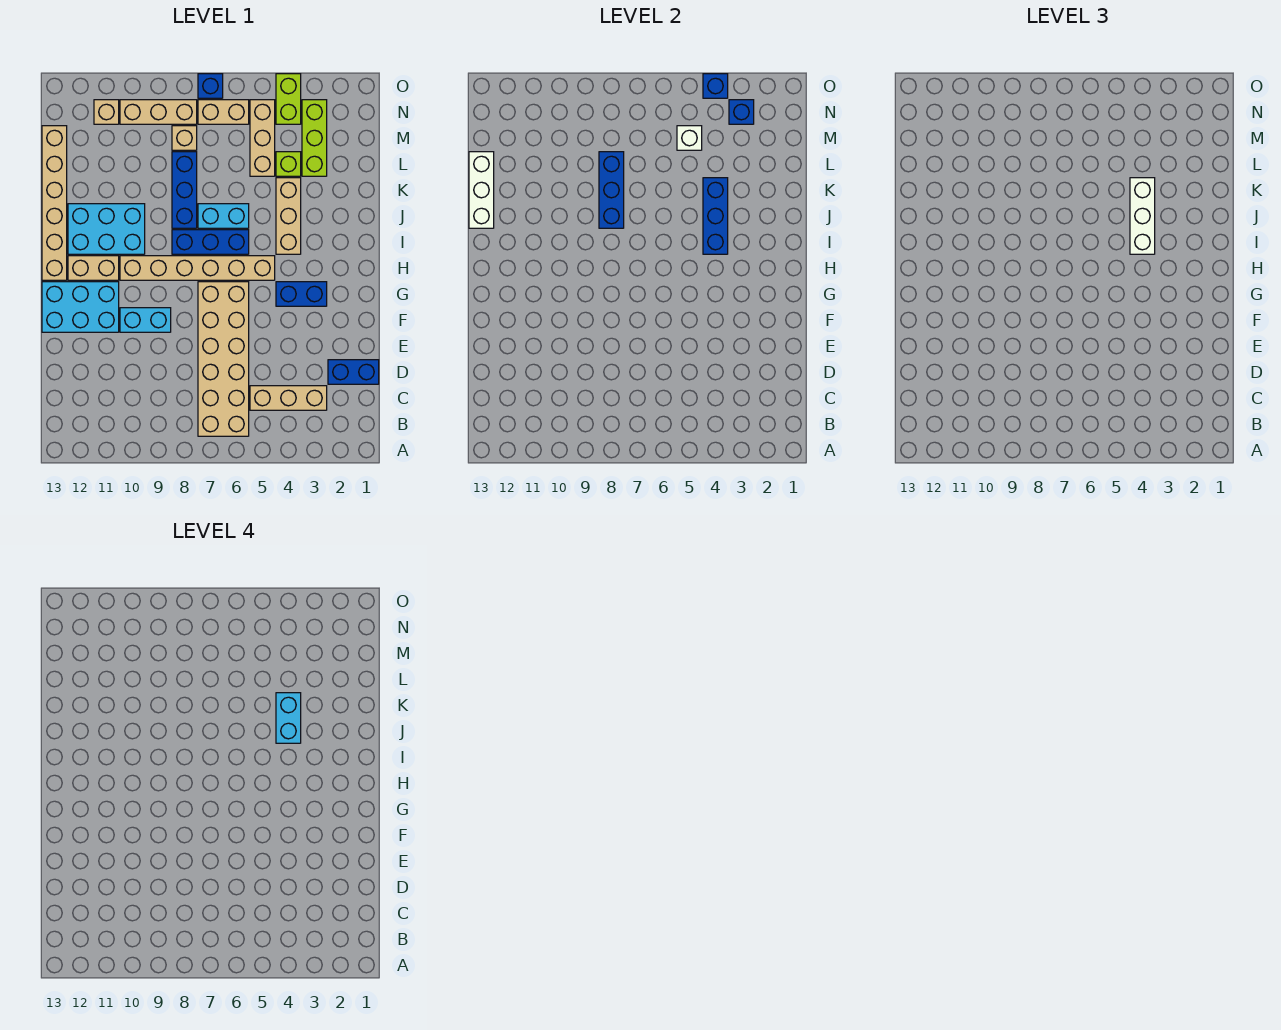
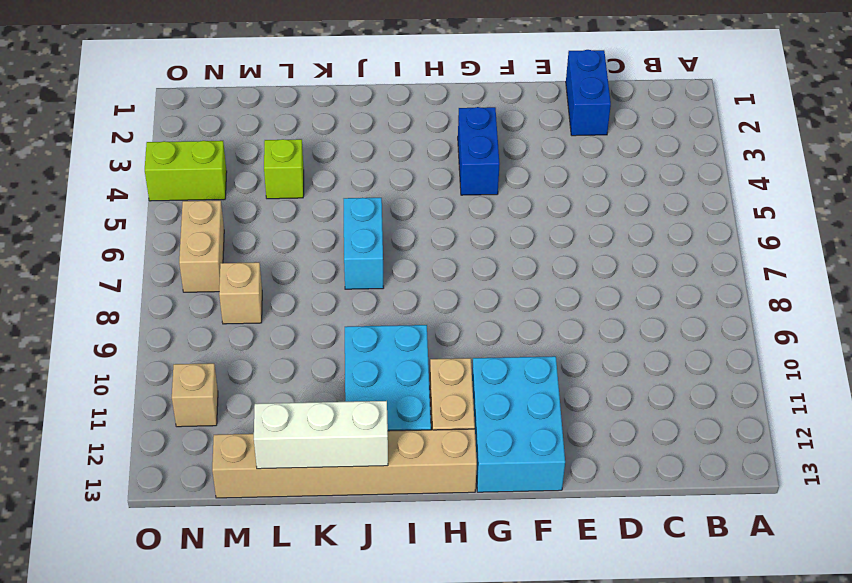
none -> tan brick B6:G7 level 1
none -> tan brick C3:C5 level 1
none -> cyan brick F9:F10 level 1
none -> tan brick H5:H10 level 1

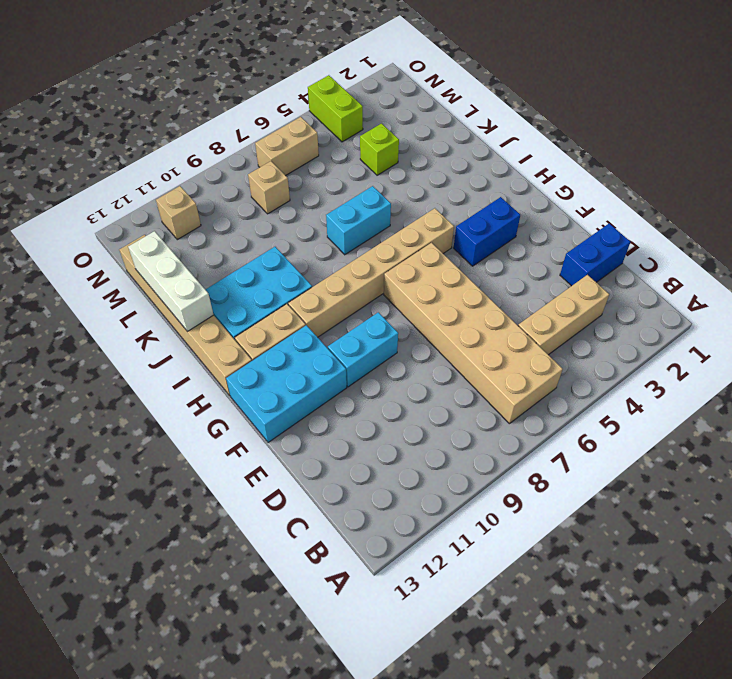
none -> tan brick I4:K4 level 1
none -> blue brick I6:I8 level 1
none -> blue brick J8:L8 level 1
none -> lime brick L3:N3 level 1

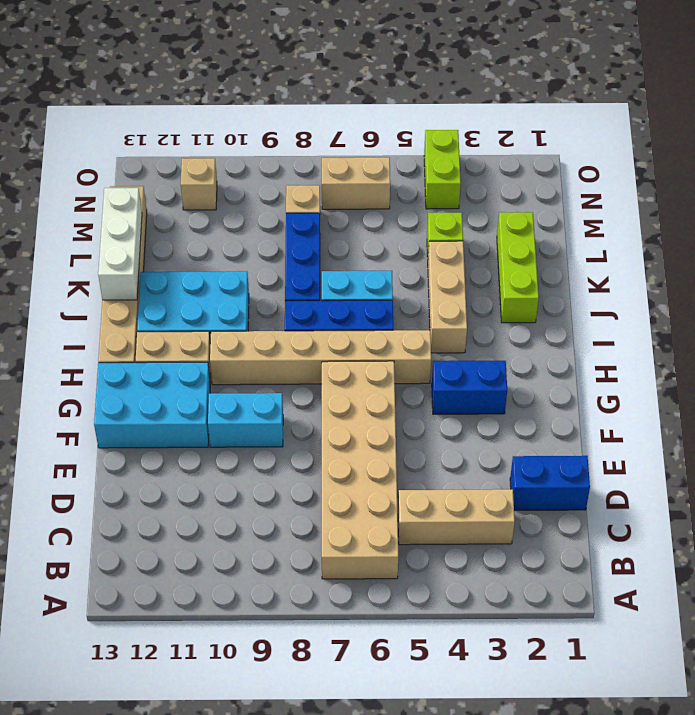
lime brick J2:L2 level 1 -> lime brick L3:N3 level 1
none -> tan brick L5:N5 level 1
none -> tan brick N8:N10 level 1
none -> blue brick O7 level 1
none -> blue brick I4:K4 level 2

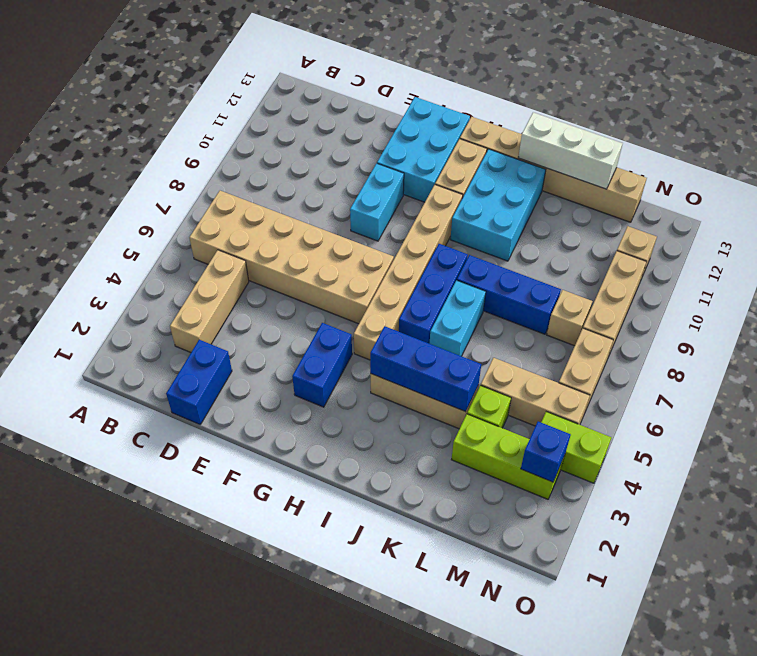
none -> blue brick O7 level 1
none -> blue brick J8:L8 level 2
none -> white brick M5 level 2
none -> blue brick O4 level 2

